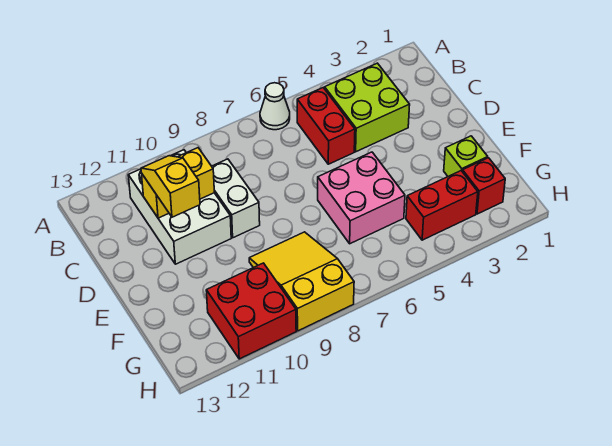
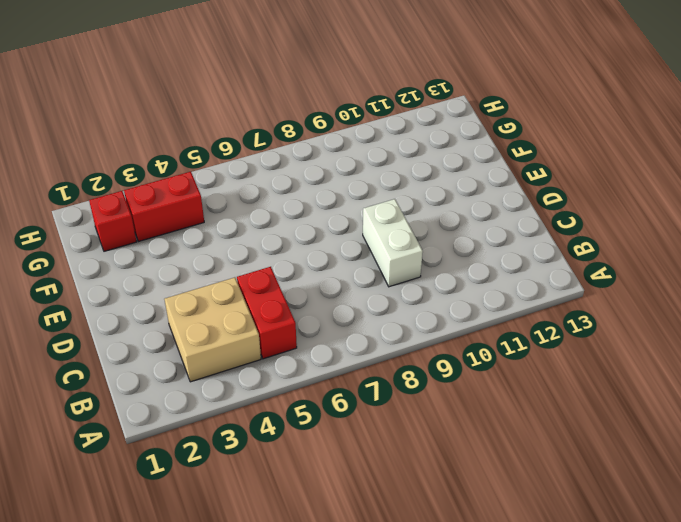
tan brick B3:C4 level 1 -> lime brick B3:C4 level 1
none -> white cone A6 level 1
none -> white brick B10:D11 level 1
none -> pink brick E5:F6 level 1

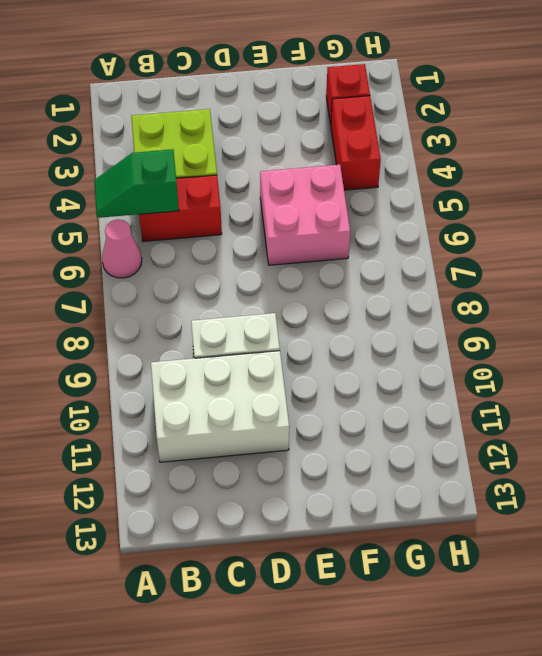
green slope A5:B5 level 2 top B -> none
pink cone A6 level 1 -> white cone A6 level 1
none -> lime brick F2 level 1
none -> yellow slope F8:H9 level 1 top H
none -> red brick G10:H11 level 1

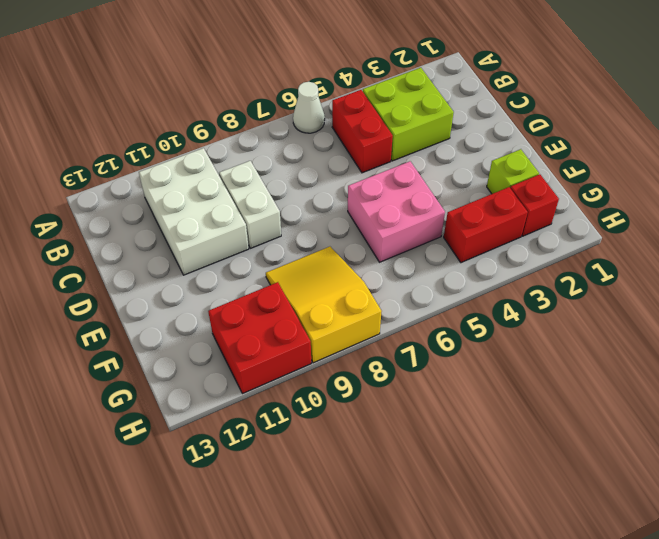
none -> yellow brick C10:C11 level 2
none -> yellow slope C11:D11 level 3 top D

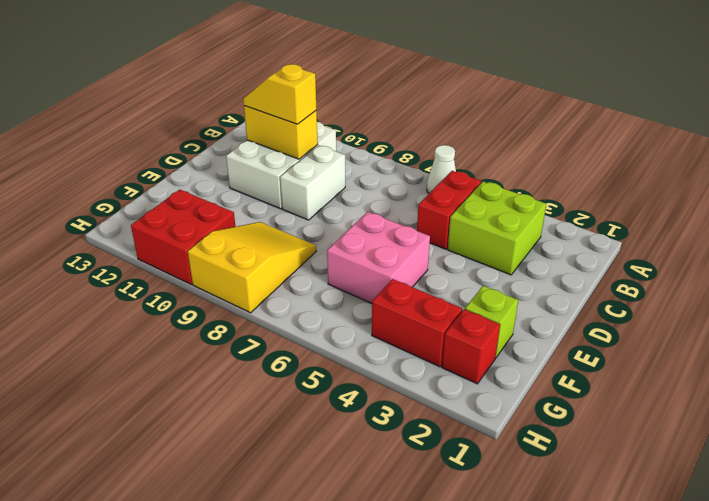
yellow slope C10:C11 level 3 top 10 -> yellow slope C11:D11 level 3 top D

